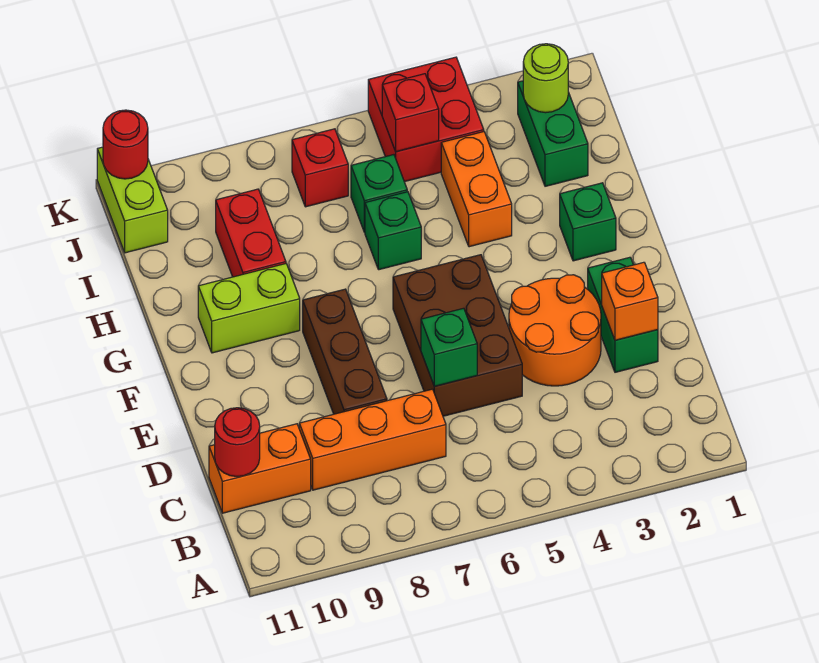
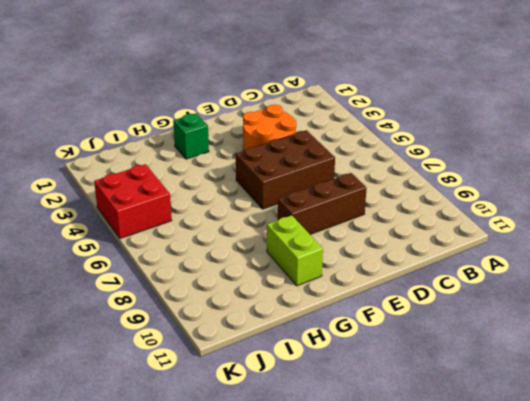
none -> orange brick C7:C9 level 1
none -> orange brick C10:C11 level 1
none -> green brick D2:E2 level 1

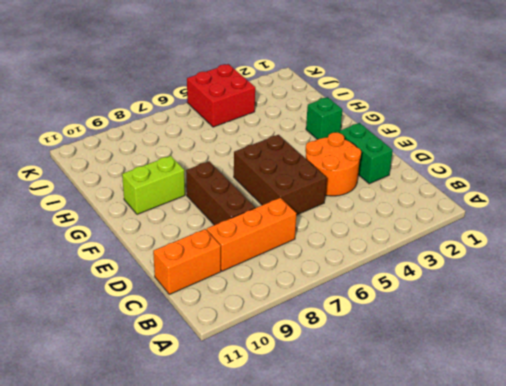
none -> orange brick H4:I4 level 1
none -> green brick H6 level 1
none -> red brick H9:I9 level 1

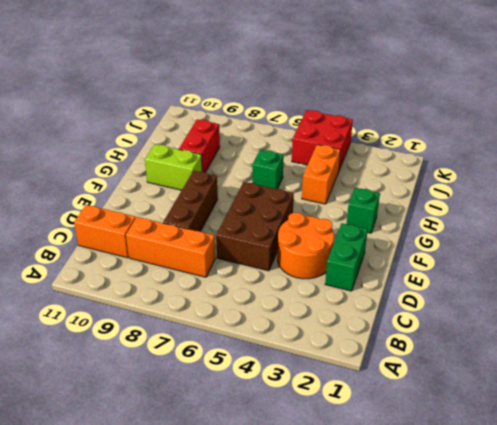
none -> green brick I2:J2 level 1
none -> green brick I6 level 1
none -> red brick J7 level 1

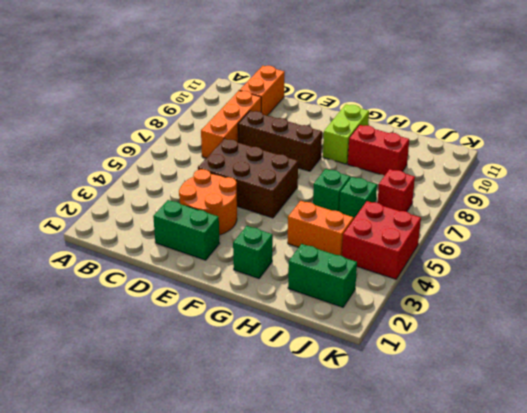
none -> lime brick J11:K11 level 1
none -> red round brick C11 level 2
none -> orange brick D2 level 2

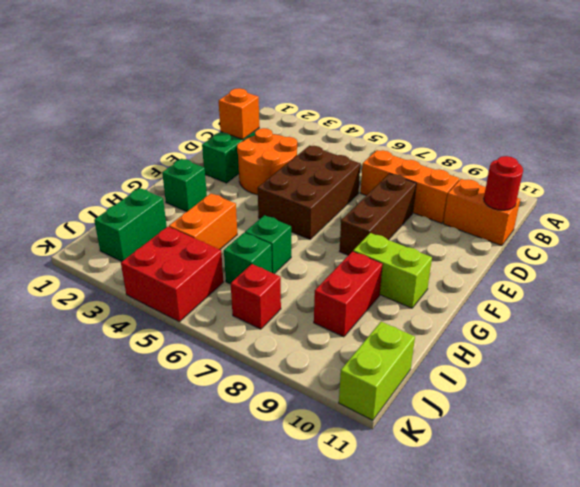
none -> green brick D6 level 2
none -> lime round brick J2 level 2
none -> red brick J5 level 2

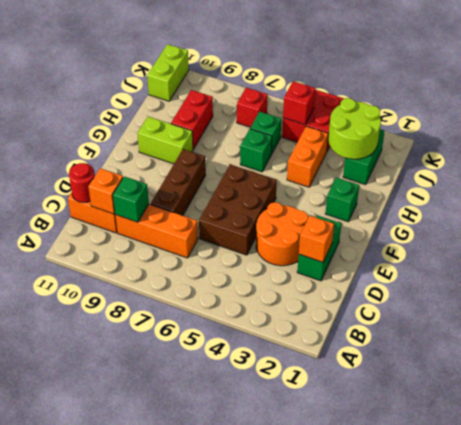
green brick C9 level 2 -> green brick D6 level 2
orange brick C10 level 2 -> none
lime round brick I2:J3 level 2 -> lime round brick J2 level 2
none -> red round brick K11 level 2

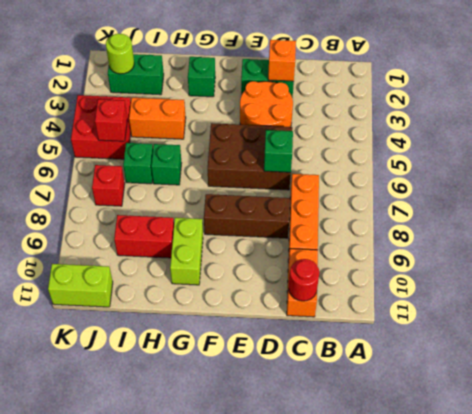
none -> red round brick K11 level 2

